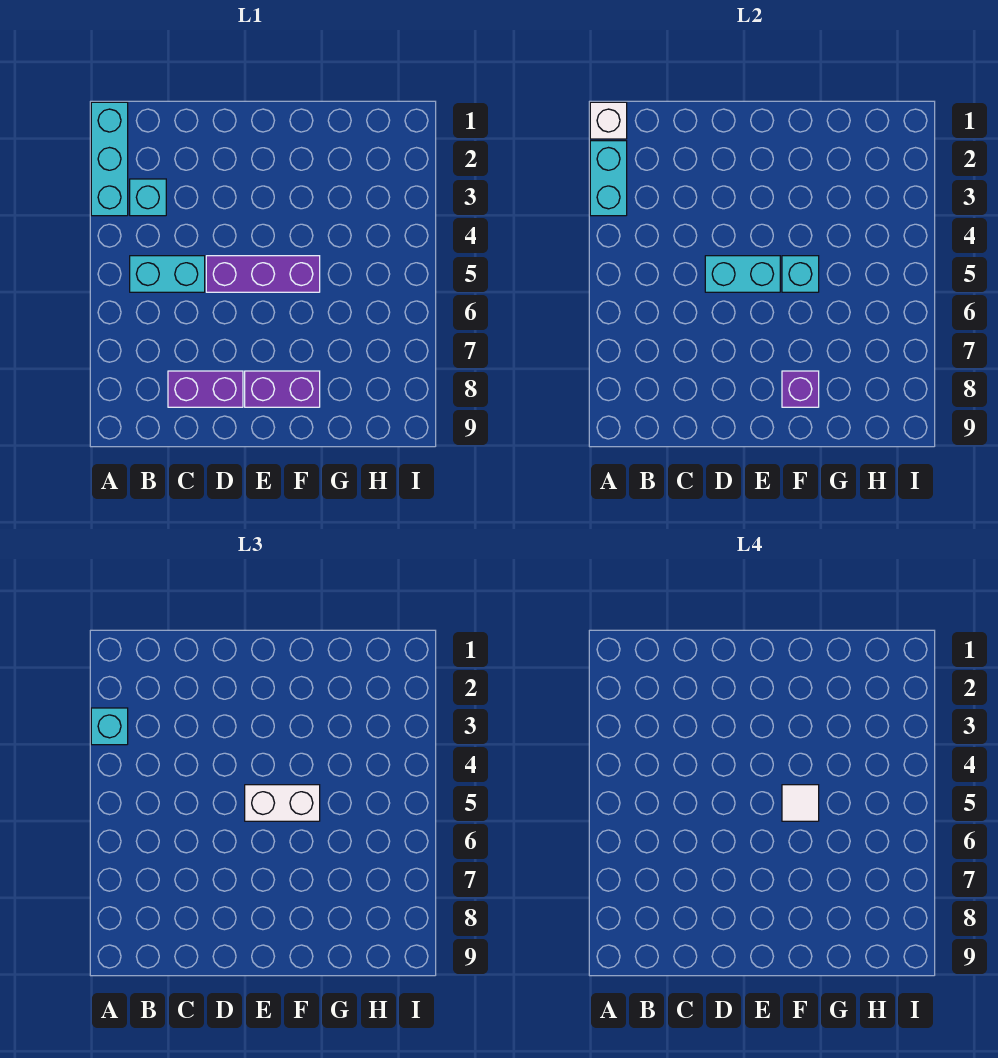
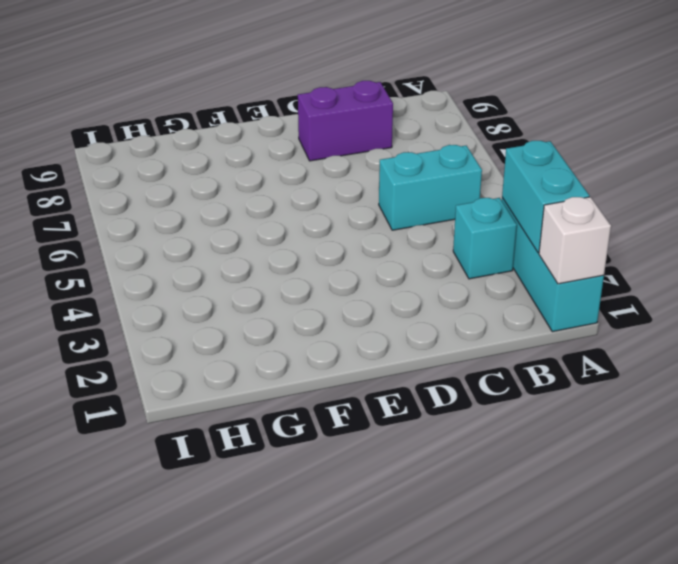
none -> purple brick D5:F5 level 1
none -> purple brick E8:F8 level 1
none -> cyan brick D5:E5 level 2

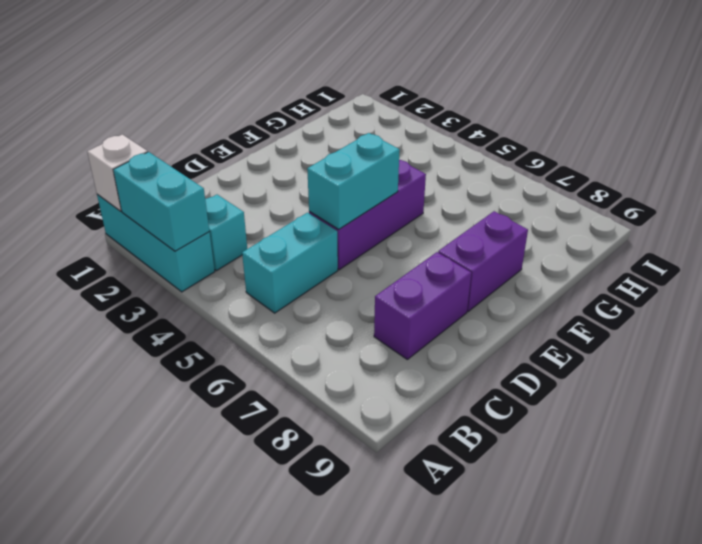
none -> cyan brick F5 level 2
none -> purple brick F8 level 2
none -> cyan brick A3 level 3

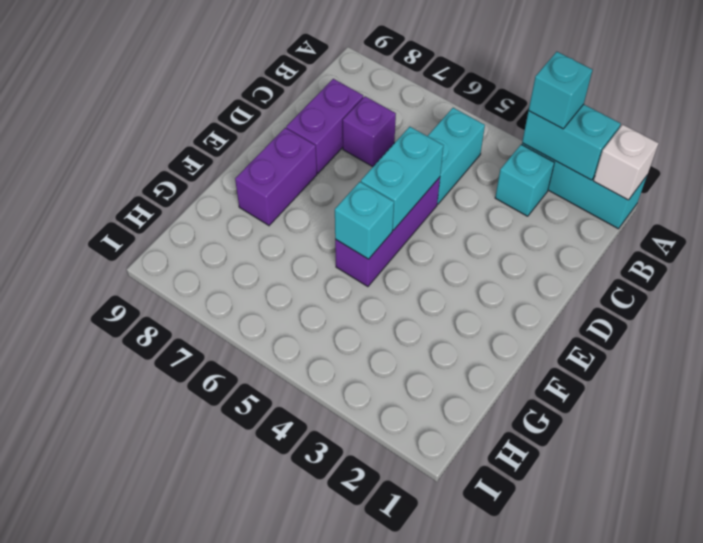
purple brick C7 level 1 -> purple brick F8 level 2
none -> white brick E5:F5 level 3
none -> white tile F5 level 4

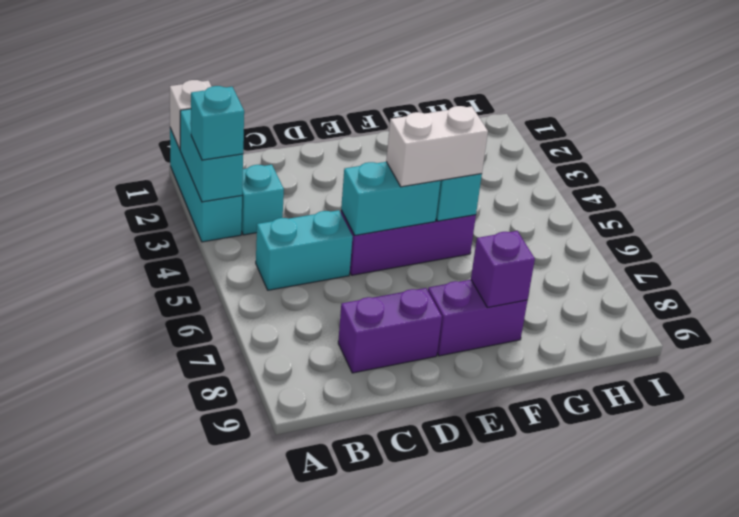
none -> white tile F5 level 4

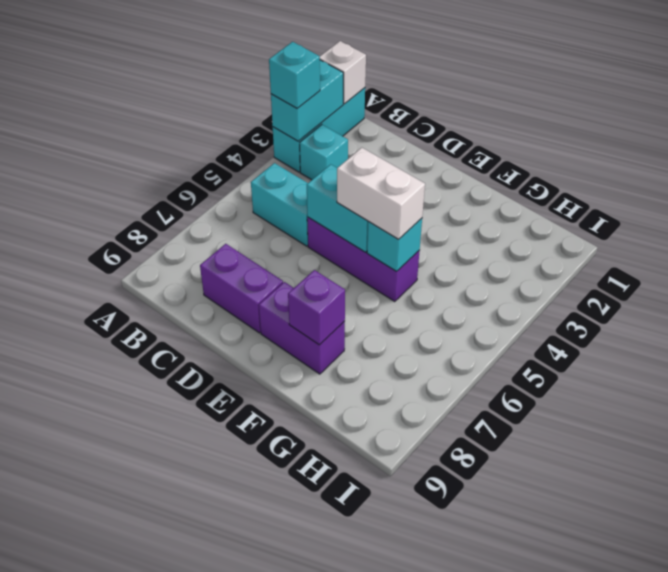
none -> white tile F5 level 4

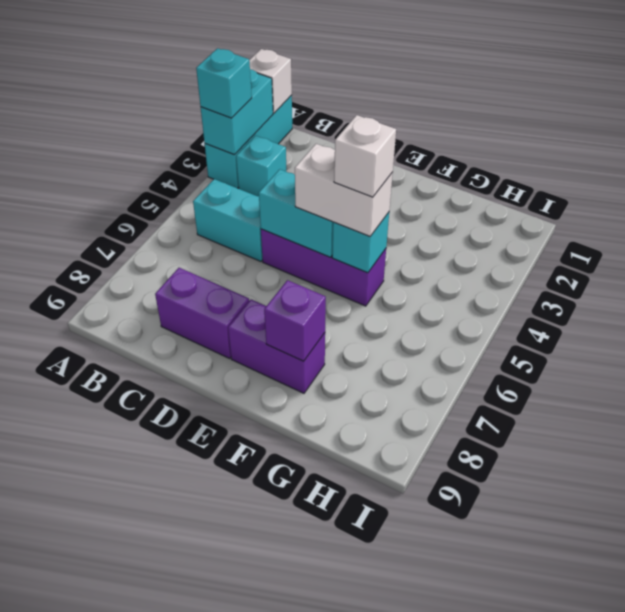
white brick F5 level 4 -> white tile F5 level 4

